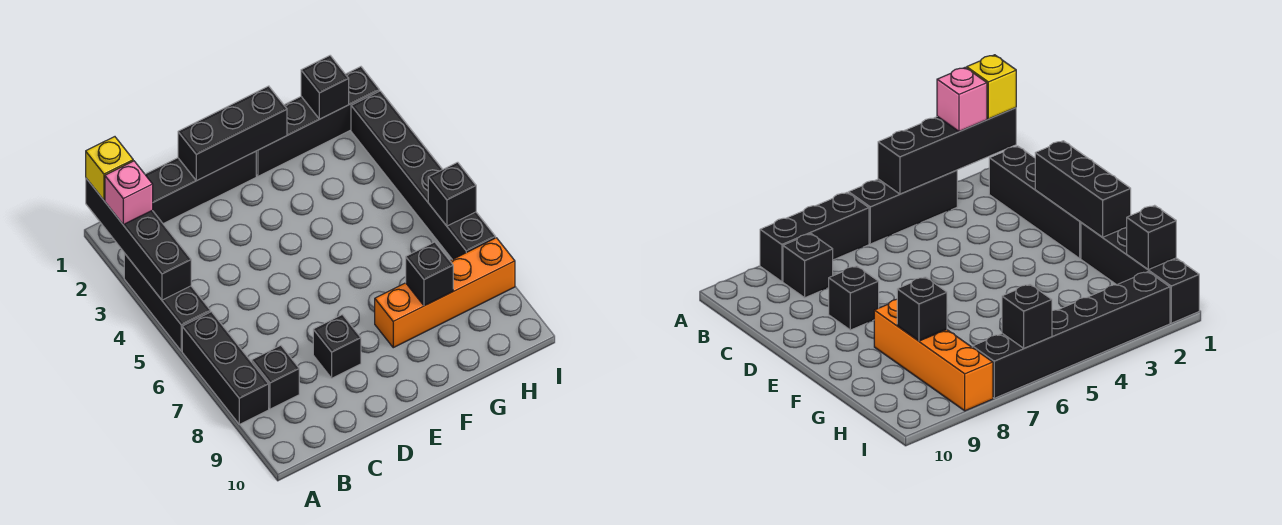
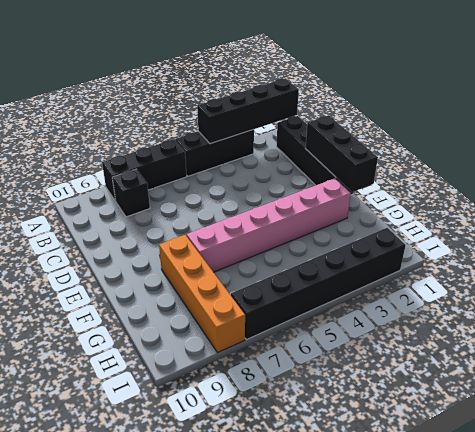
pink brick F2:F7 level 1 -> none
none -> black brick D8 level 1
none -> black brick F1:I1 level 1
none -> black brick G8 level 2

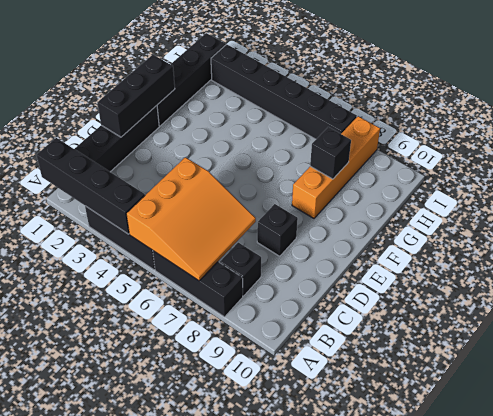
orange slope A5:C7 level 2 top 5 -> none
none -> black brick H1 level 2
none -> black brick I6 level 2
none -> yellow brick A1 level 3

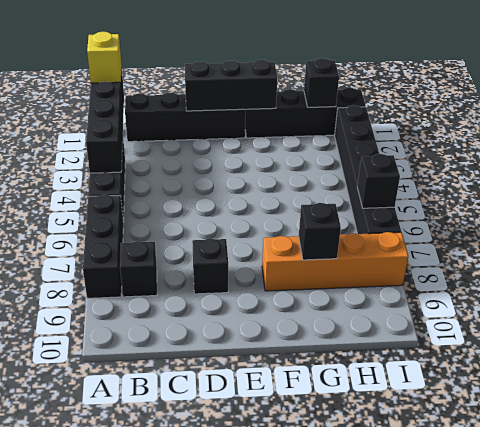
none -> pink brick A2 level 3

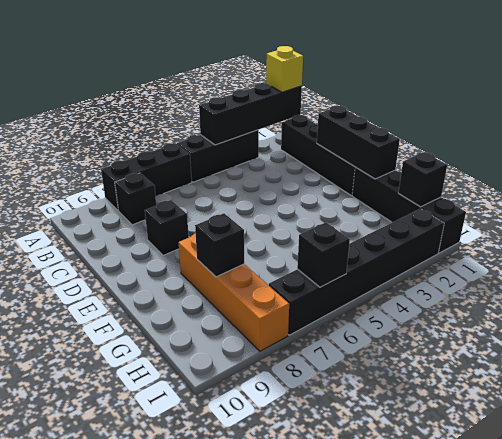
none -> pink brick A2 level 3

